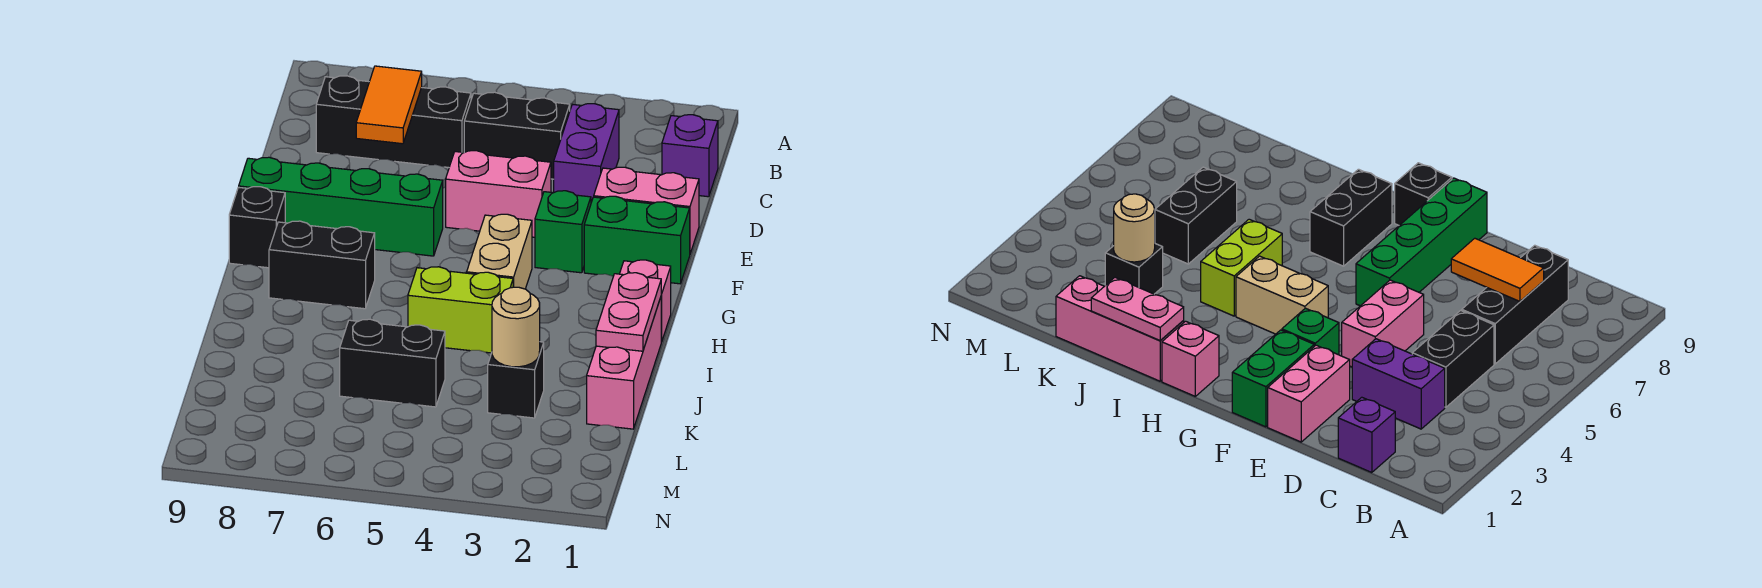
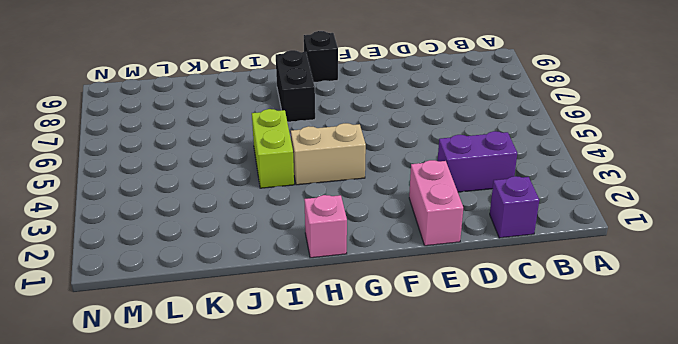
none -> black brick C4:C5 level 1
none -> black brick C6:C8 level 1
none -> pink brick E4:E5 level 1

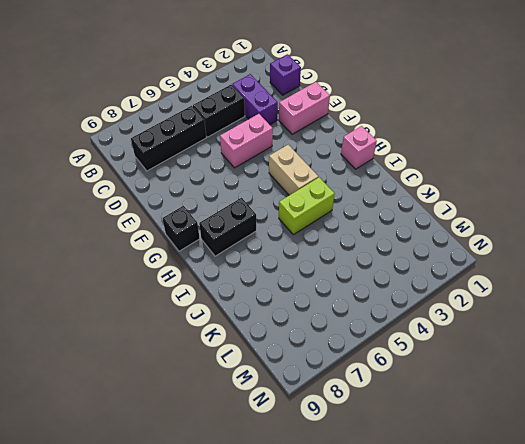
none -> green brick F1:F2 level 1
none -> green brick F3 level 1
none -> green brick F6:F9 level 1

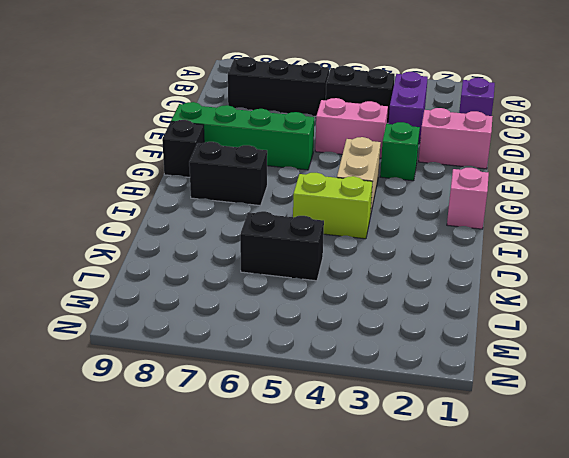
none -> green brick F1:F2 level 1
none -> pink brick I1:K1 level 1
none -> black brick K3 level 1

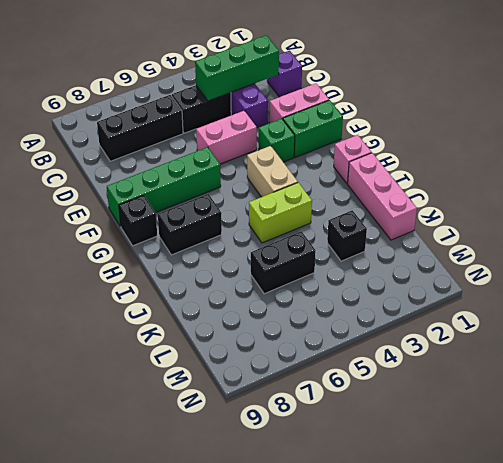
green brick C2:C4 level 2 -> none
none -> orange tile C7:D7 level 2
none -> pink plate I1:J1 level 2
none -> tan round brick K3 level 2

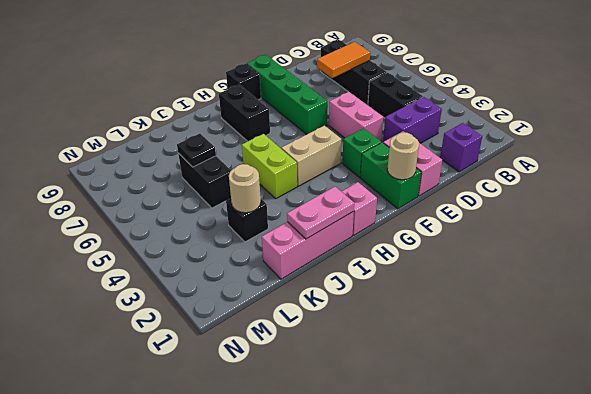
tan round brick F1 level 2 -> none
black plate K6 level 2 -> none

